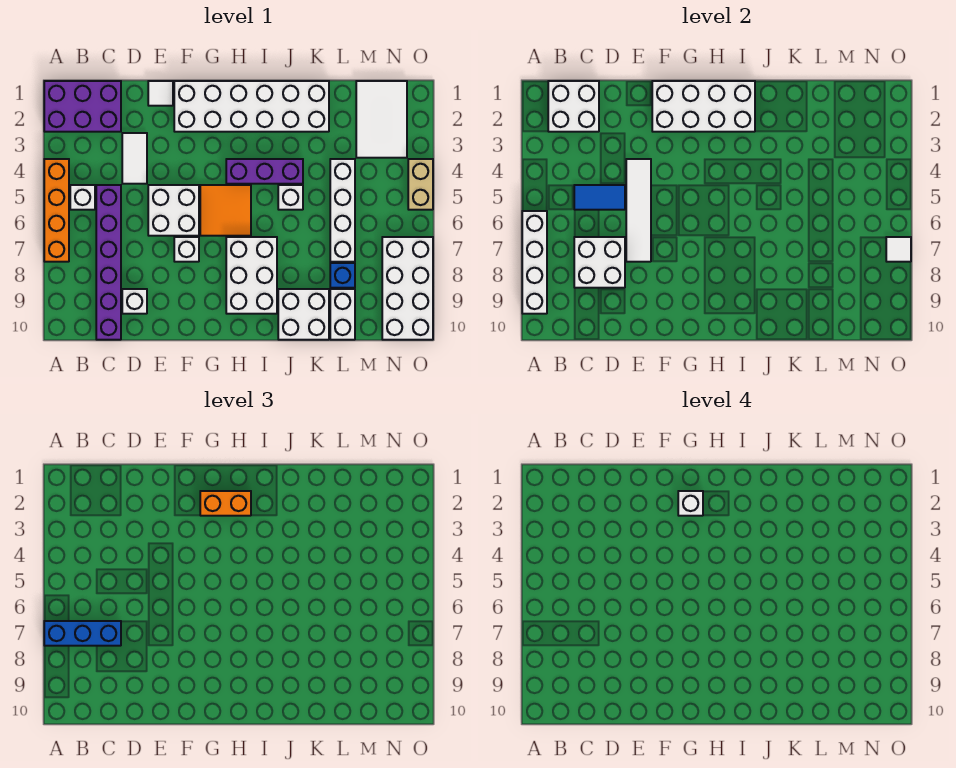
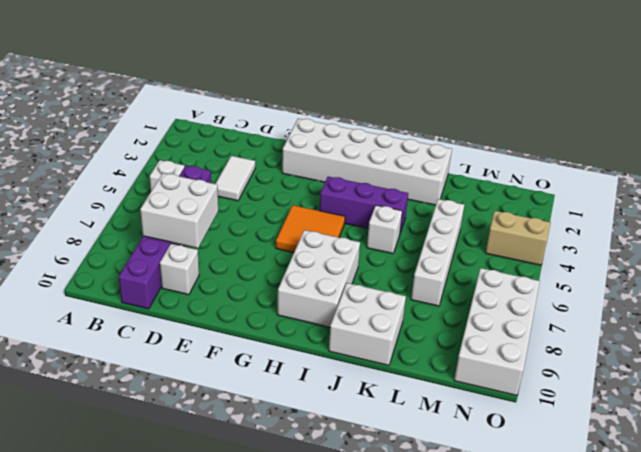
tan brick N4:O4 level 1 -> tan brick O4:O5 level 1
none -> purple brick A1:C2 level 1
none -> orange brick A4:A7 level 1
none -> white tile E1 level 1
none -> white brick E5:F6 level 1

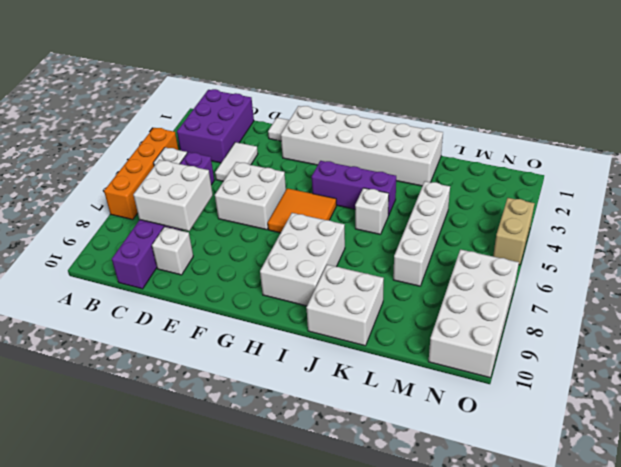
purple brick B1:C3 level 1 -> purple brick A1:C2 level 1
none -> white brick F7 level 1
none -> blue brick L8 level 1
none -> white brick L9:L10 level 1
none -> white tile M1:N3 level 1

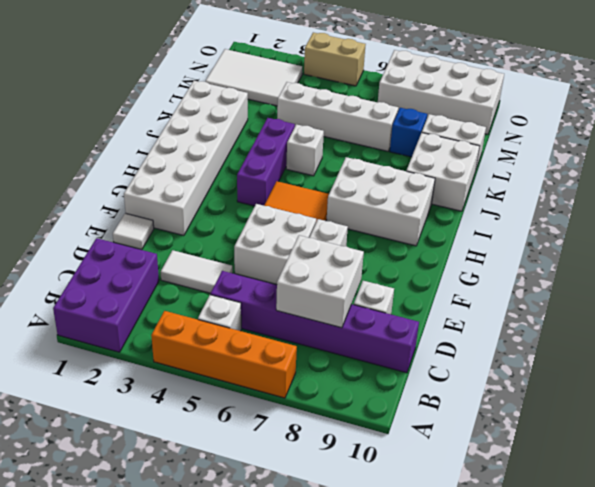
none -> white brick A6:A9 level 2
none -> white brick B1:C2 level 2
none -> blue tile C5:D5 level 2
none -> white tile E4:E7 level 2

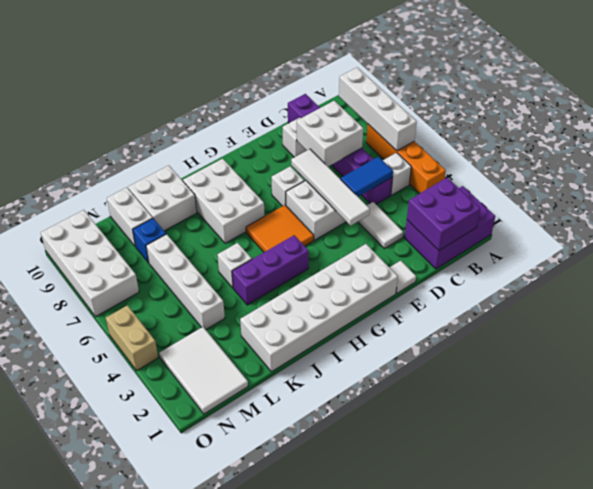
purple brick B1:C2 level 2 -> white brick B1:C2 level 2
none -> white brick F1:I2 level 2
none -> white tile O7 level 2
none -> blue brick A7:C7 level 3
none -> orange brick G2:H2 level 3

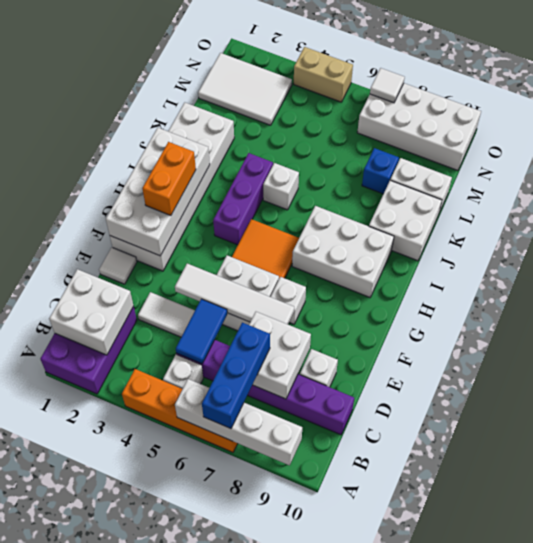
none -> white brick L4:L7 level 1
none -> white brick G2 level 4

